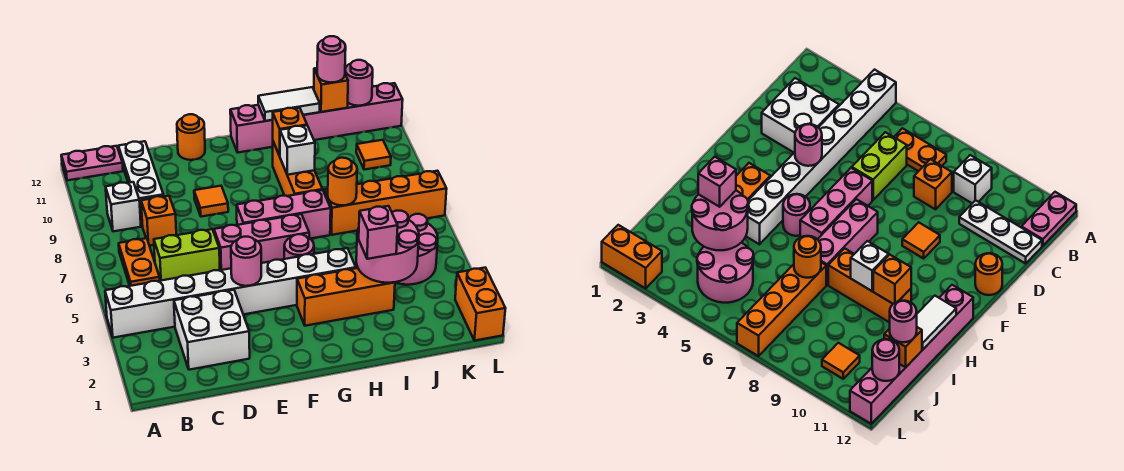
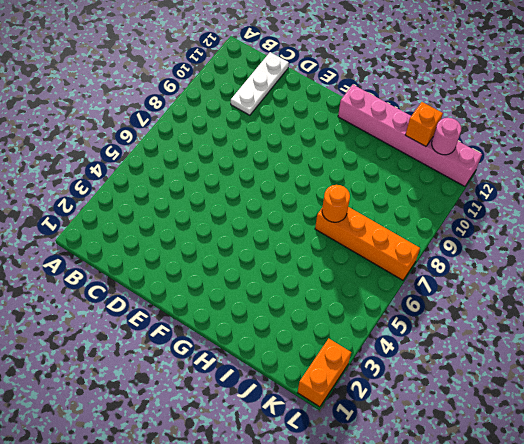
none -> white brick A4:H4 level 1
none -> pink plate A12:B12 level 1
none -> orange plate B6:B7 level 1
none -> white brick B9 level 1

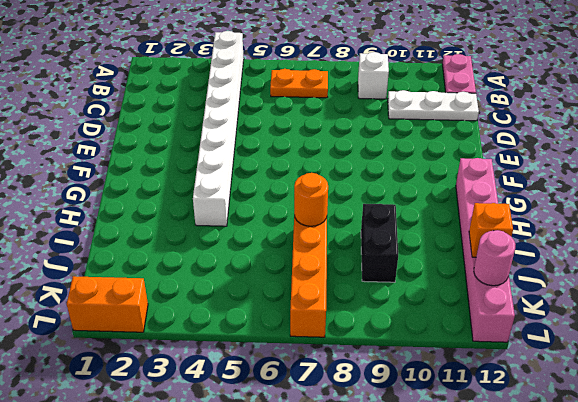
black brick I9:J9 level 1 -> none
none -> white brick C2:D3 level 1
none -> lime brick C6:D6 level 1
none -> orange brick C8 level 1
none -> pink brick E6:G6 level 1

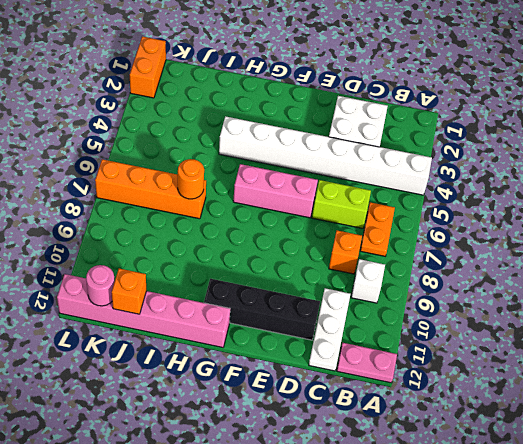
black brick D11:G11 level 1 -> none
none -> orange tile E9 level 1
none -> orange round brick E12 level 1
none -> pink brick F7:H7 level 1
none -> orange brick G3:I3 level 1

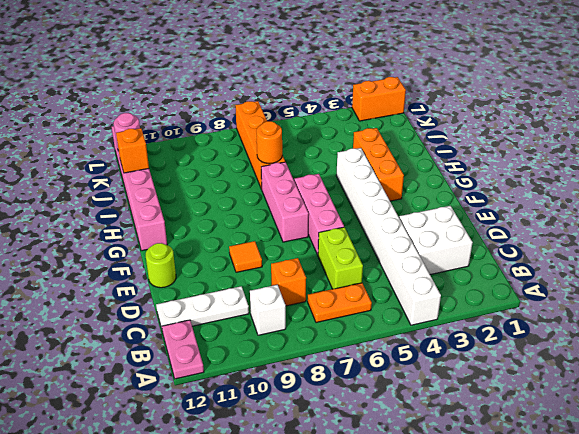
lime round brick E12 level 1 -> orange round brick E12 level 1
none -> pink round brick G5 level 1
none -> orange brick H8:H10 level 1
none -> pink round brick J4:K5 level 1
none -> orange tile K10 level 1

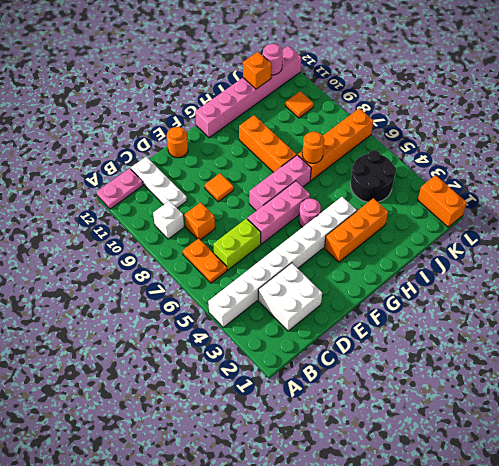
black round brick J4:K5 level 1 -> pink round brick J4:K5 level 1
none -> pink round brick E4 level 2
none -> white brick H9 level 2
none -> orange brick H10 level 2
none -> white tile H12:I12 level 2

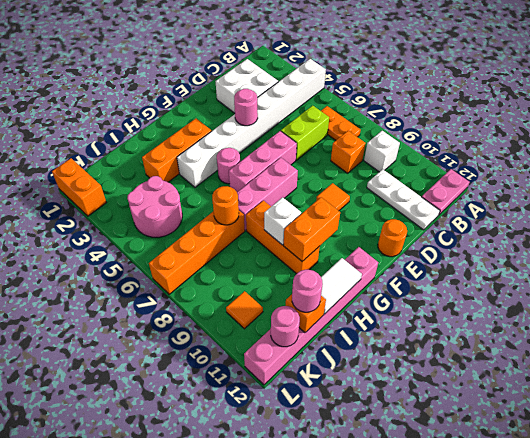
orange brick G10:H10 level 2 -> orange brick H10 level 2
none -> pink round brick I3:J4 level 2
none -> pink brick I3 level 3

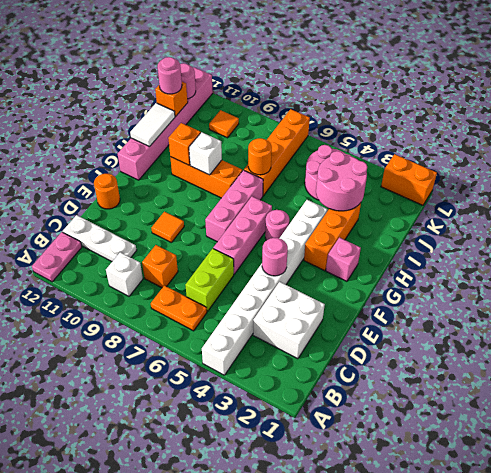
pink brick G2 level 1 -> pink brick I3 level 3

